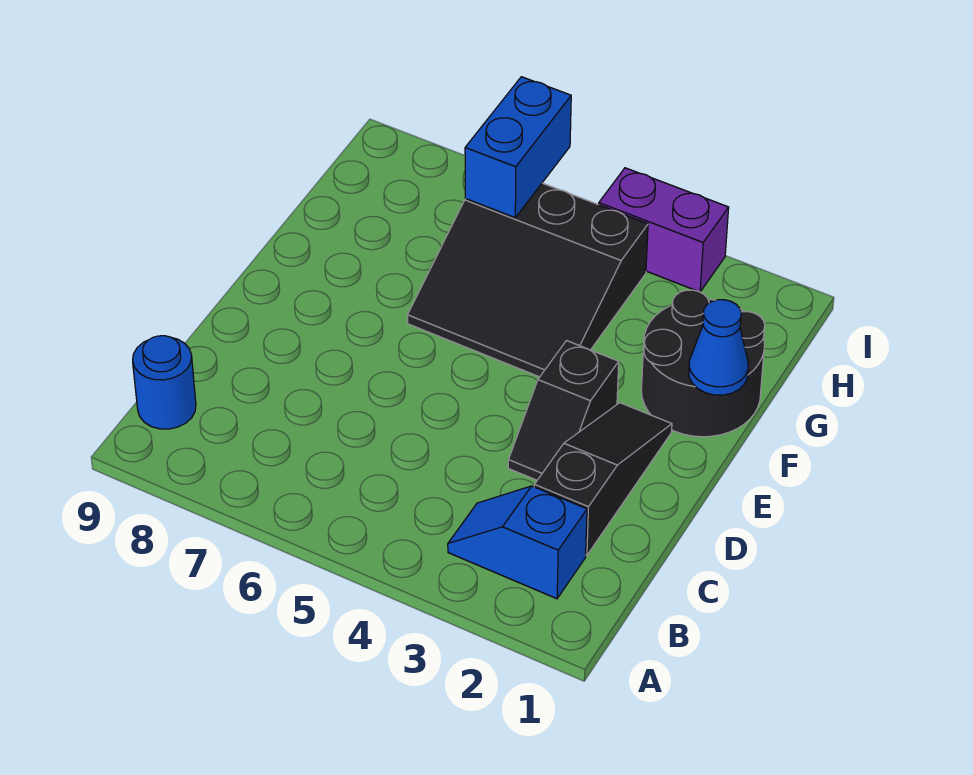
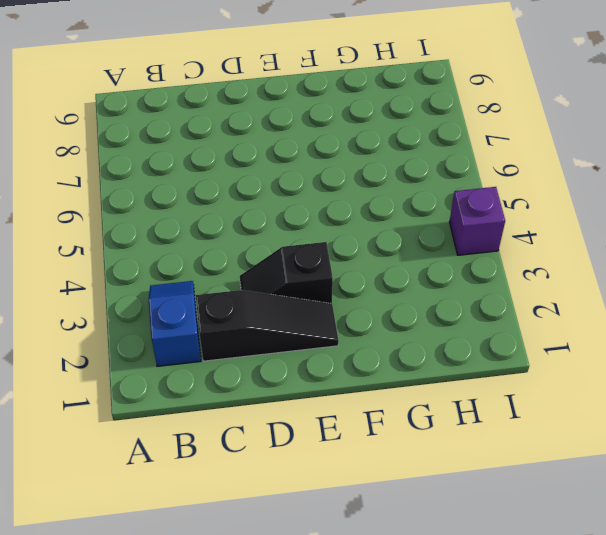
purple brick I4 level 1 -> purple brick I3:I4 level 1
none -> blue round brick B9 level 1
none -> black round brick F1:G2 level 1

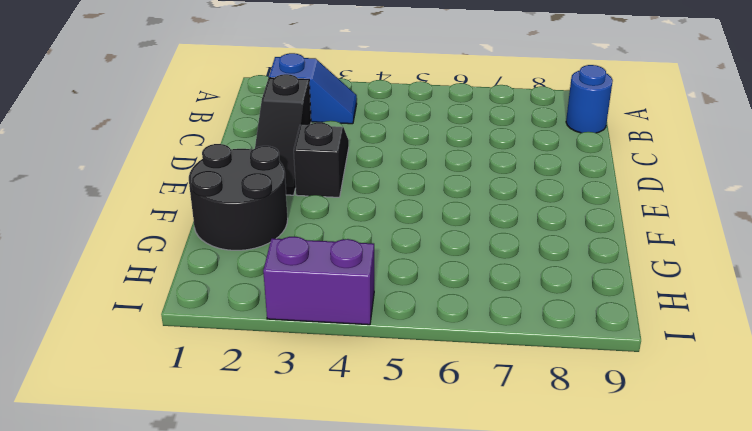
none -> black slope F4:H6 level 1 top H
none -> blue cone F1 level 2

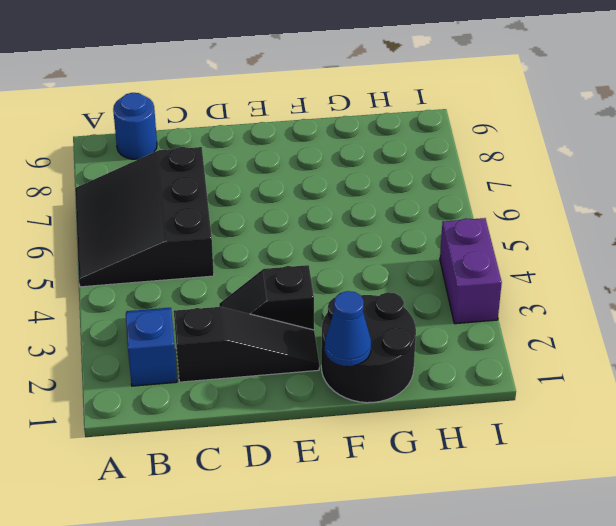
black slope A5:C7 level 1 top C -> black slope F4:H6 level 1 top H
none -> blue brick H6:I6 level 2

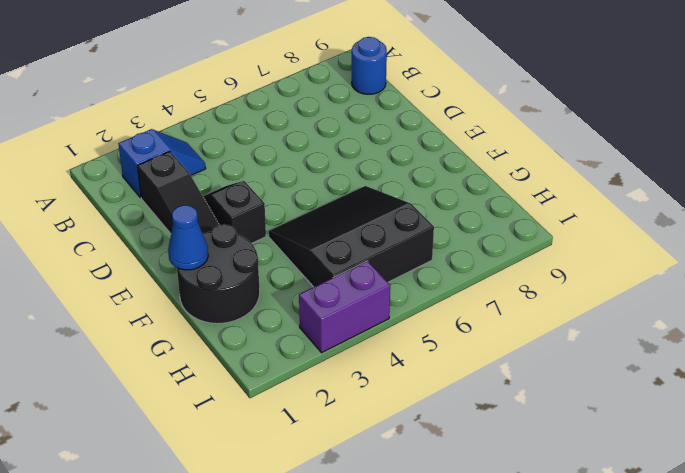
none -> blue brick H6:I6 level 2

